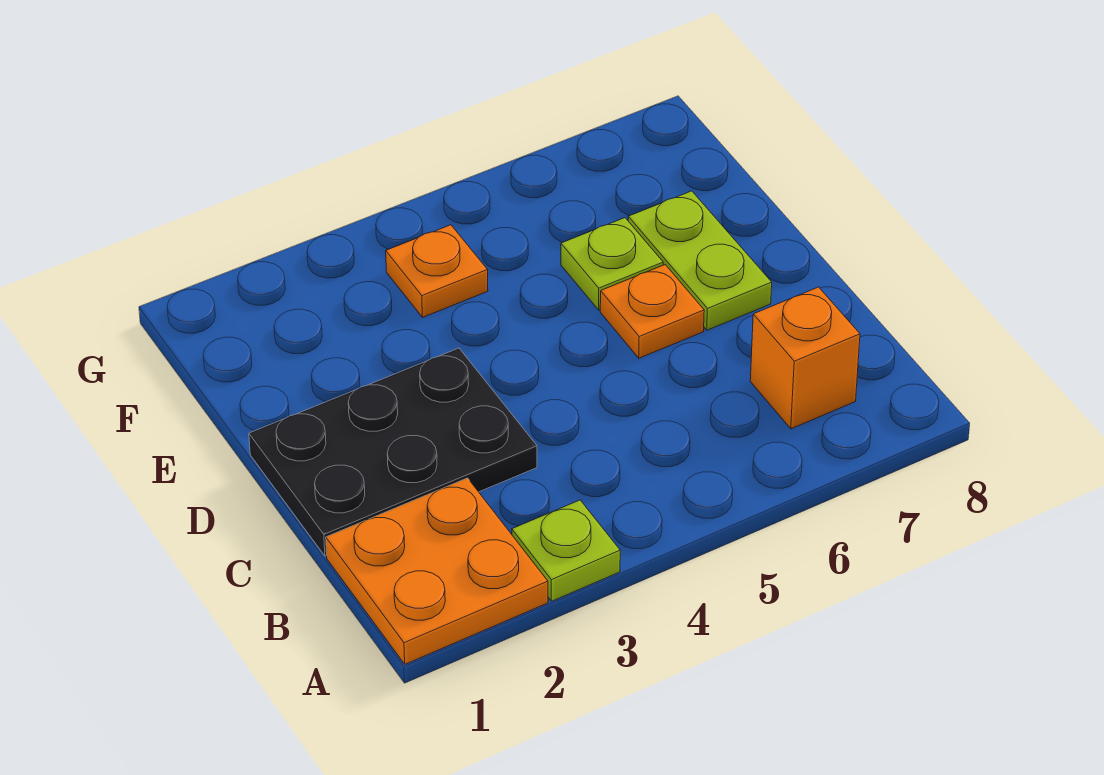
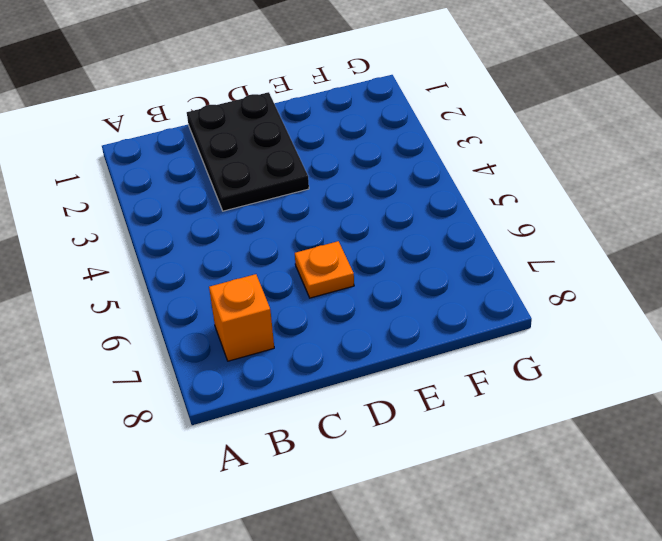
none -> orange plate A1:B2 level 1
none -> lime plate A3 level 1

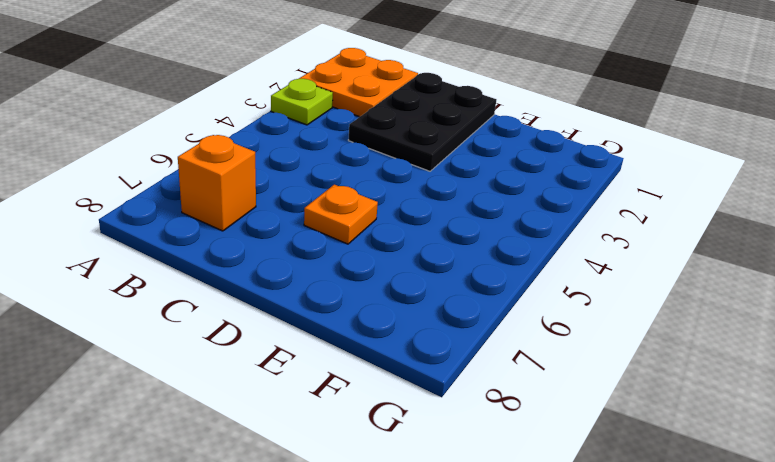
none -> lime plate D7:E7 level 1
none -> lime plate E6 level 1

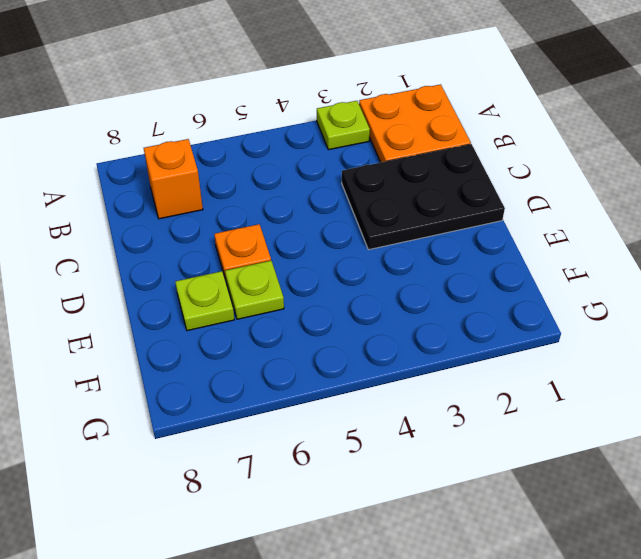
lime plate E7 level 1 -> lime plate D7:E7 level 1
none -> orange plate F4 level 1

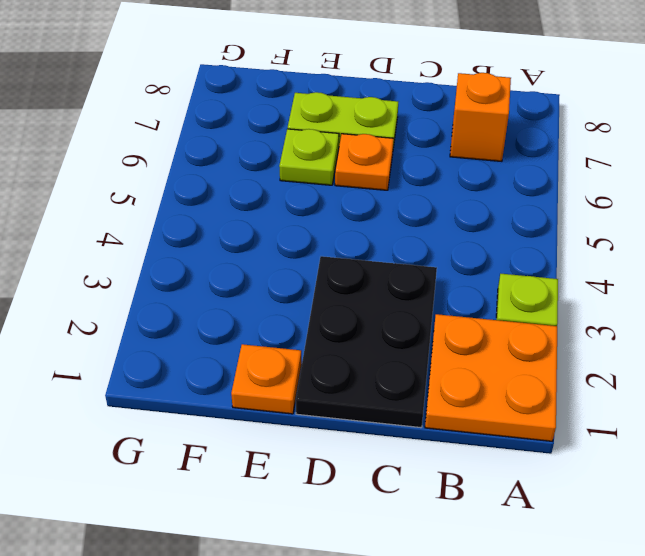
orange plate E1 level 1 -> orange plate F4 level 1

